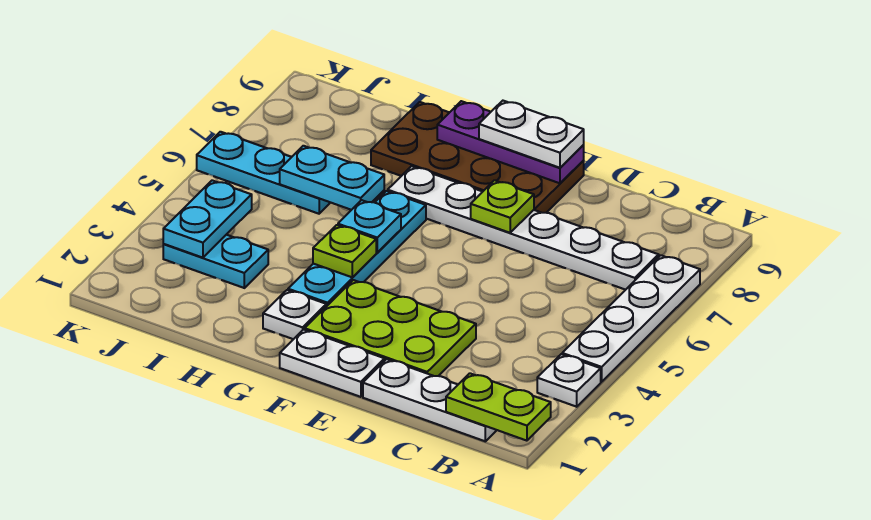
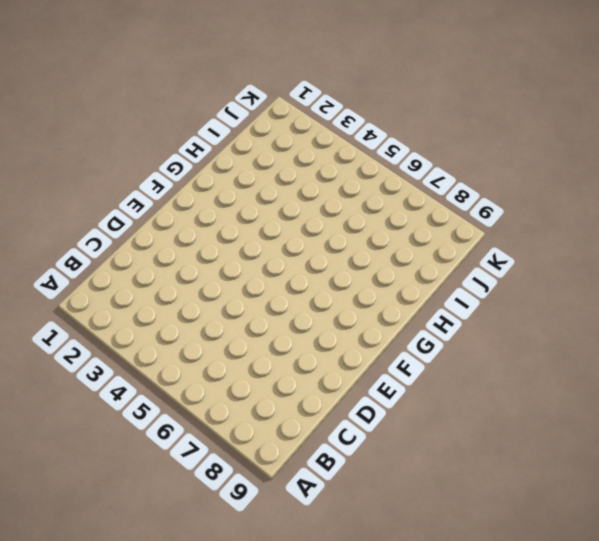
none -> white plate A3 level 1
none -> white plate A4:A7 level 1
none -> white plate B1:D1 level 1

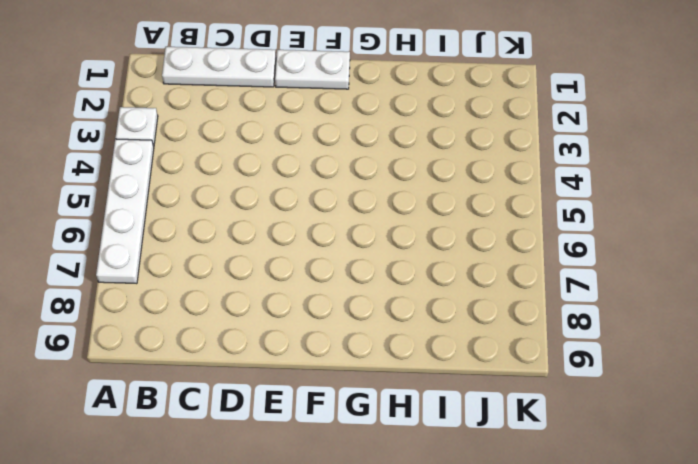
none -> white plate B7:G7 level 1
none -> lime plate D2:F3 level 1
none -> brown plate E8:H9 level 1

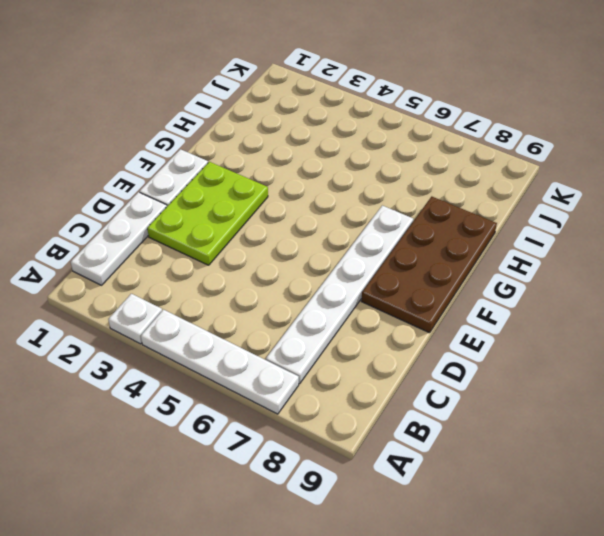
none -> white plate G2 level 1
none -> cyan plate G3:G6 level 1
none -> cyan plate I3:J3 level 1

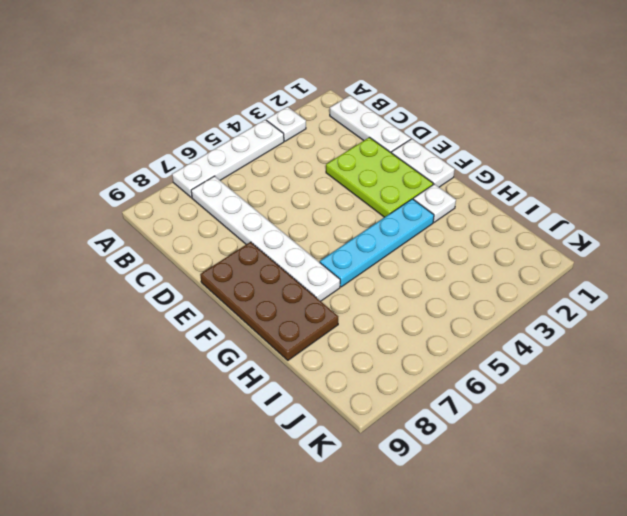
none -> cyan plate I3:J3 level 1
none -> cyan plate I6:K6 level 1
none -> lime plate A1:B1 level 2

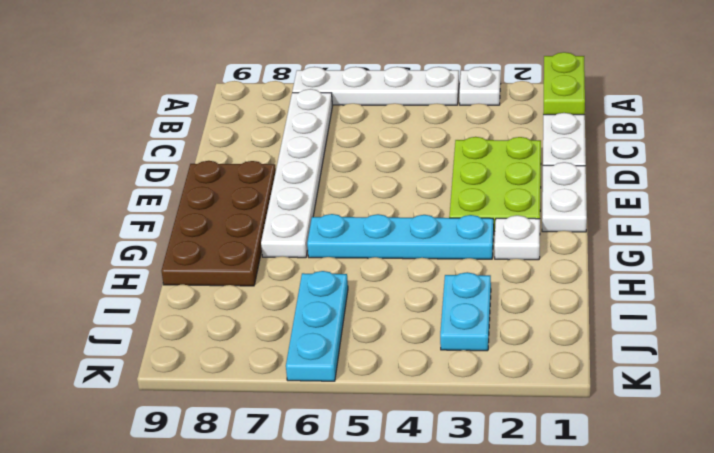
none -> lime plate E7 level 2
none -> purple plate E9:G9 level 2
none -> lime plate G4 level 2

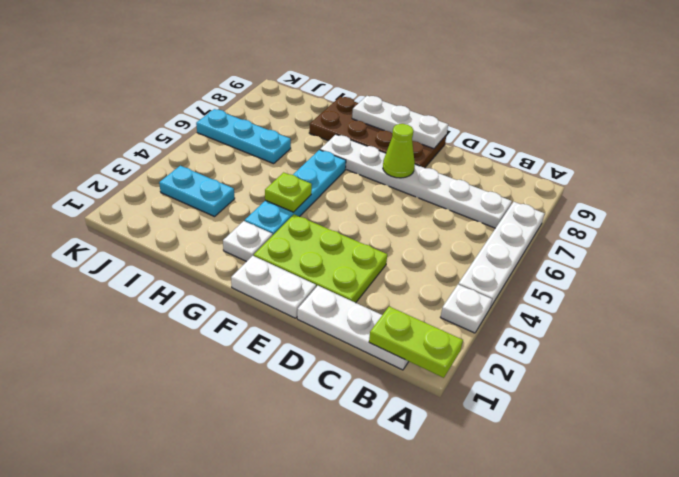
lime cone E7 level 2 -> lime plate E7 level 2
white plate E9:G9 level 2 -> purple plate E9:G9 level 2
none -> cyan plate G5 level 2
none -> cyan plate H6:I6 level 2
none -> cyan plate J3:J4 level 2

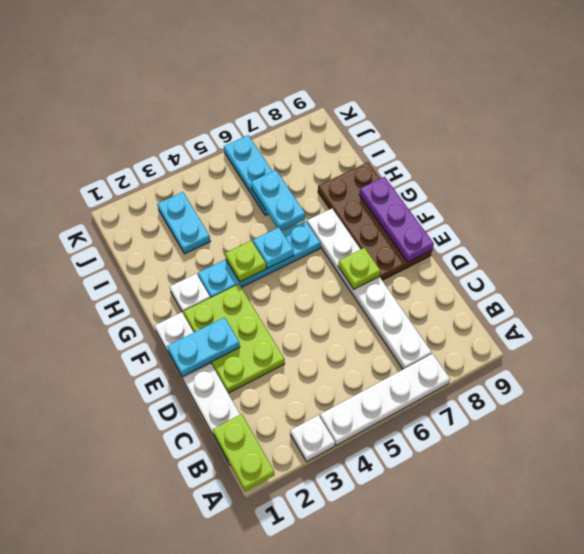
cyan plate E1:E2 level 2 -> cyan plate J3:J4 level 2
none -> white plate E9:F9 level 3

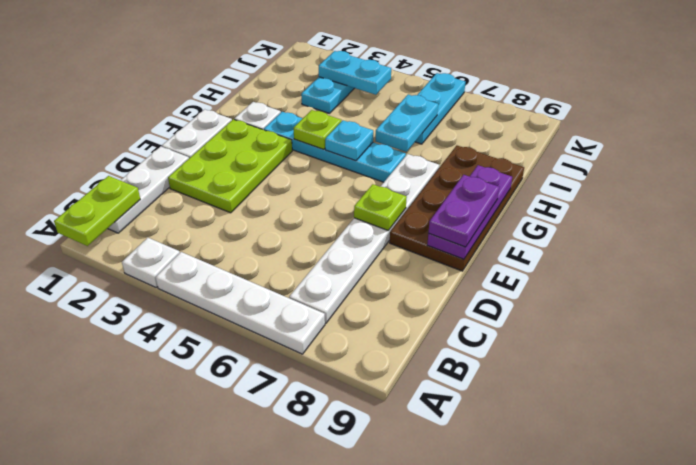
purple plate E9:F9 level 3 -> white plate E9:F9 level 3

